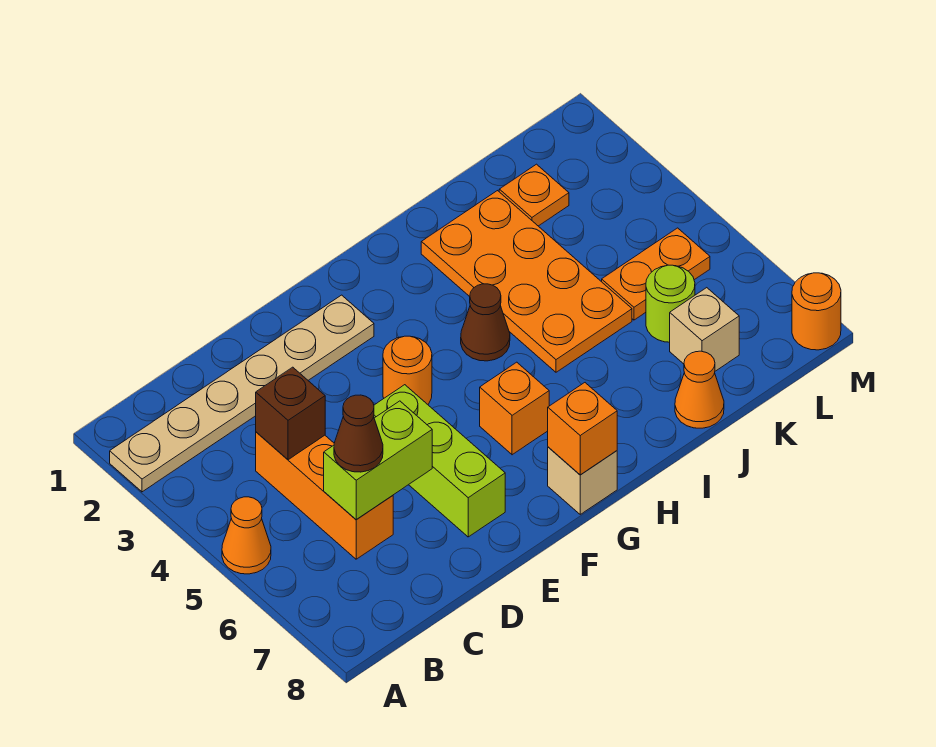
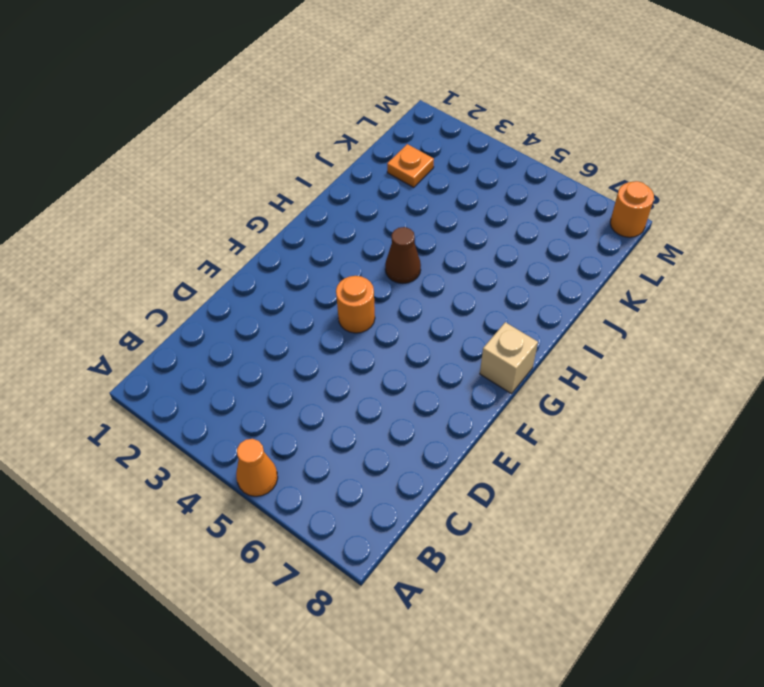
none -> tan plate A2:F2 level 1
none -> orange brick C4:C6 level 1
none -> lime brick E5:E7 level 1

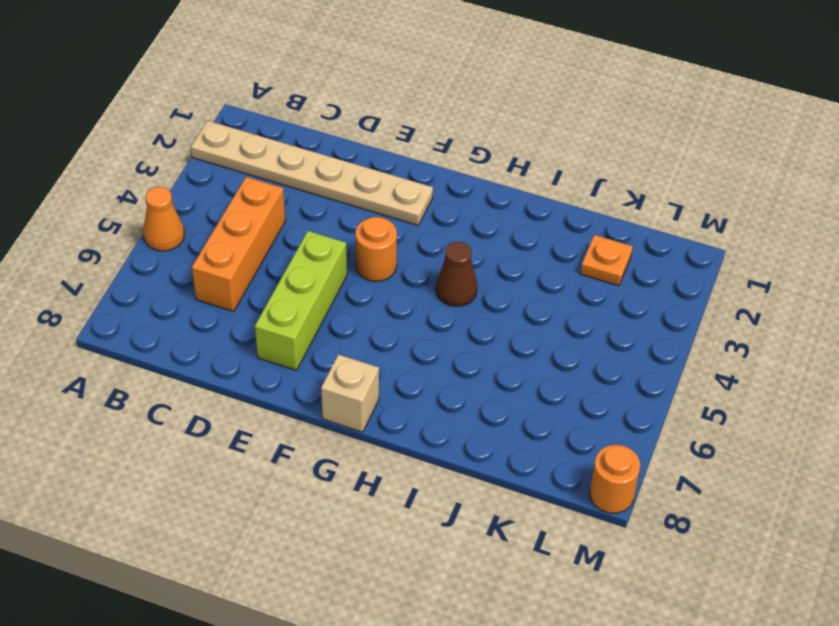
none -> orange brick G6 level 1
none -> orange plate I2:J5 level 1
none -> orange cone J8 level 1

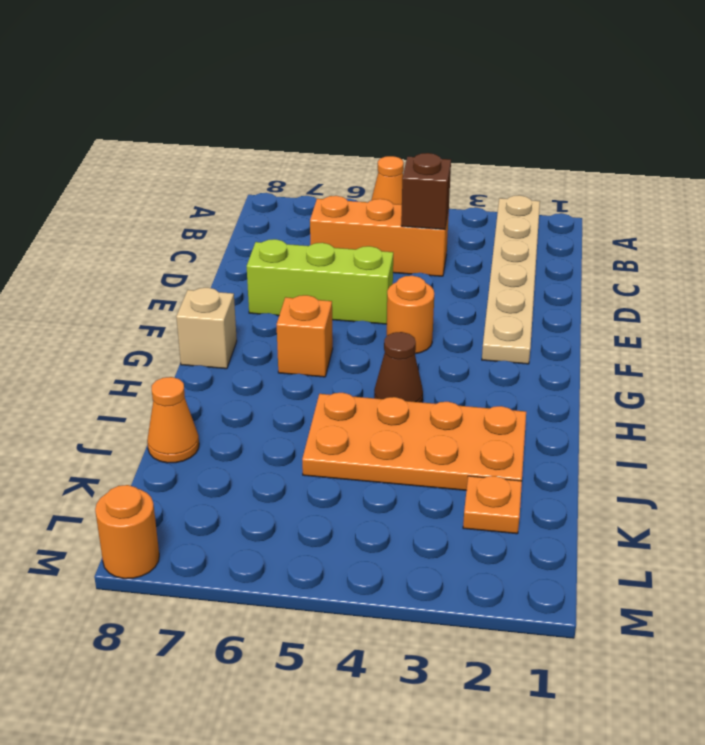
none -> orange plate K5:L5 level 1
none -> lime round brick K6 level 1
none -> tan brick K7 level 1

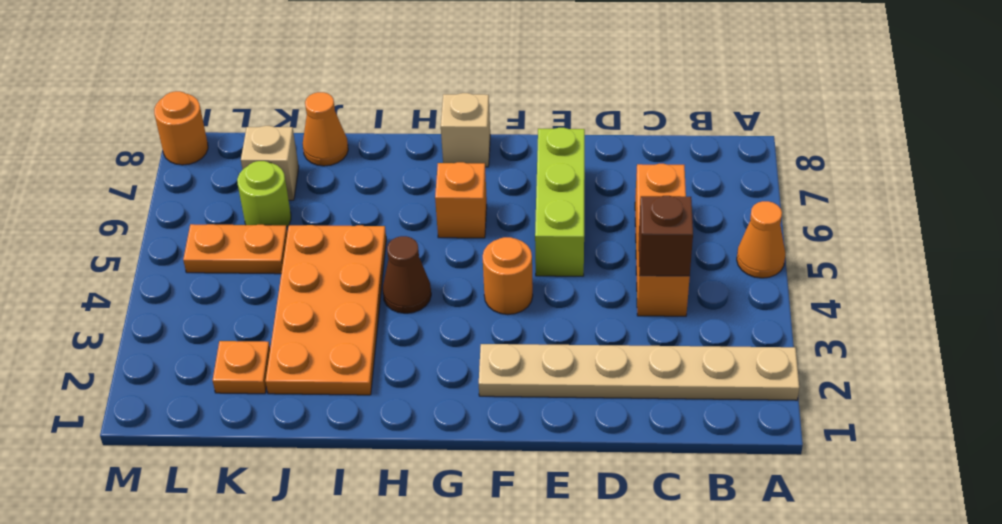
none -> lime brick C6:D6 level 2
none -> orange brick G8 level 2
none -> brown cone C6 level 3

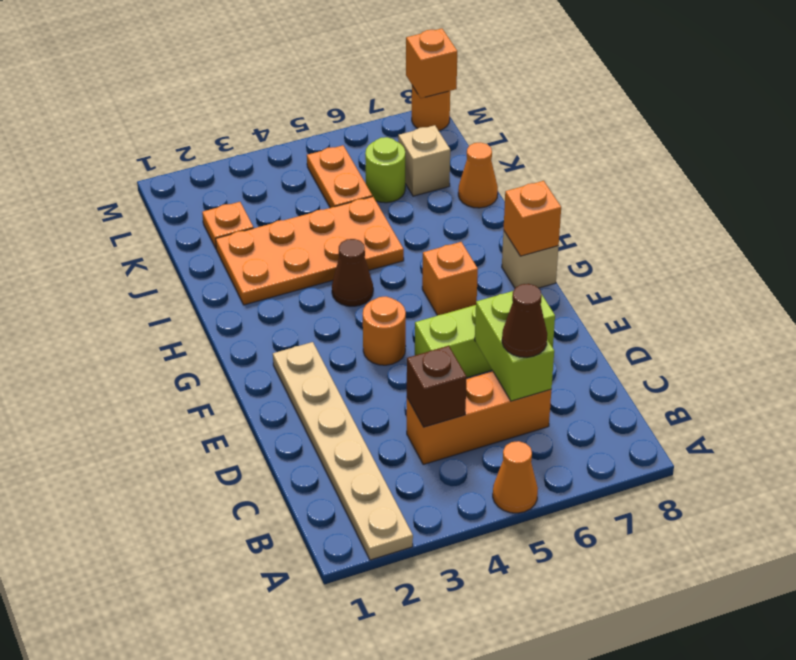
orange brick M8 level 2 -> none

